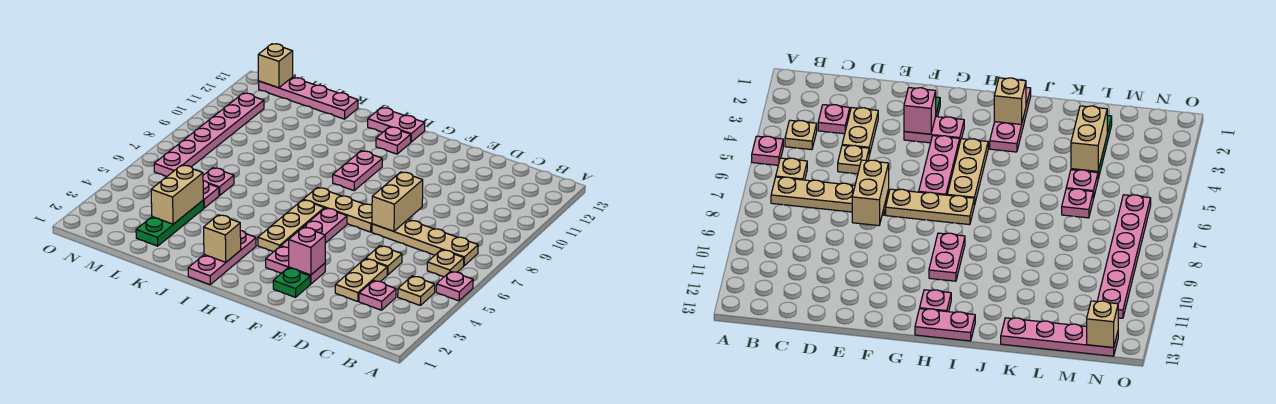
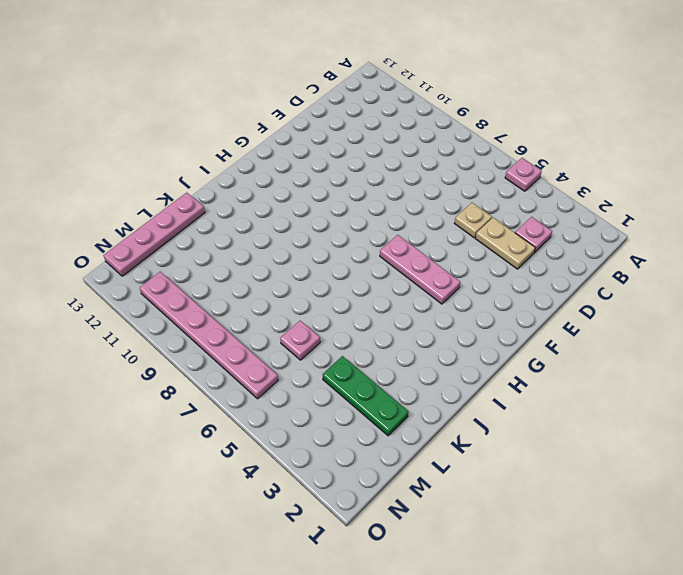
none -> tan plate B4 level 1
none -> tan plate B6 level 1
none -> tan plate B7:E7 level 1

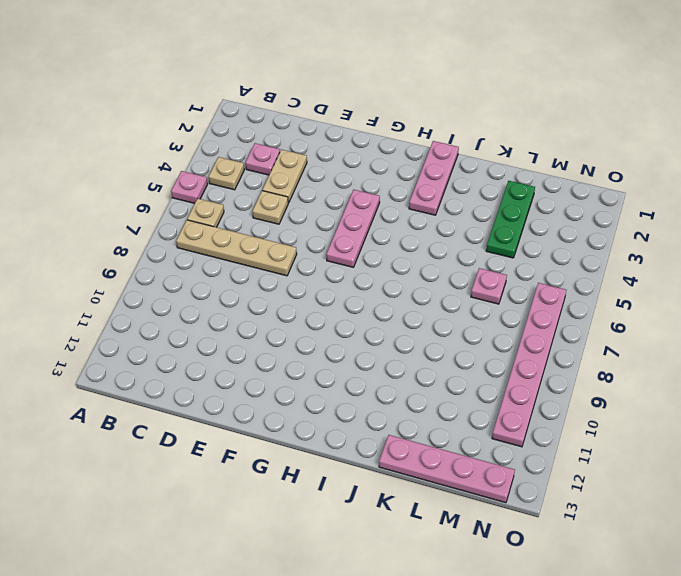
none -> green plate F2 level 1
none -> pink plate F3:G3 level 1
none -> tan plate F7:H7 level 1

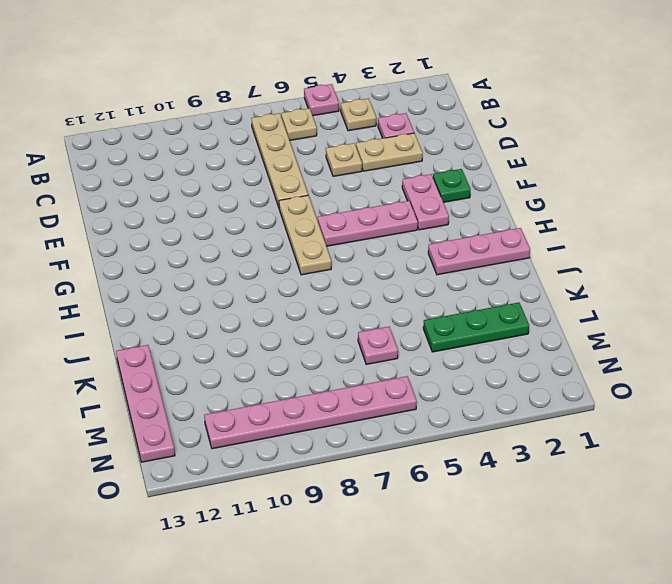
none -> tan plate H4:H6 level 1
none -> pink plate H9:H10 level 1
none -> pink plate H12 level 1

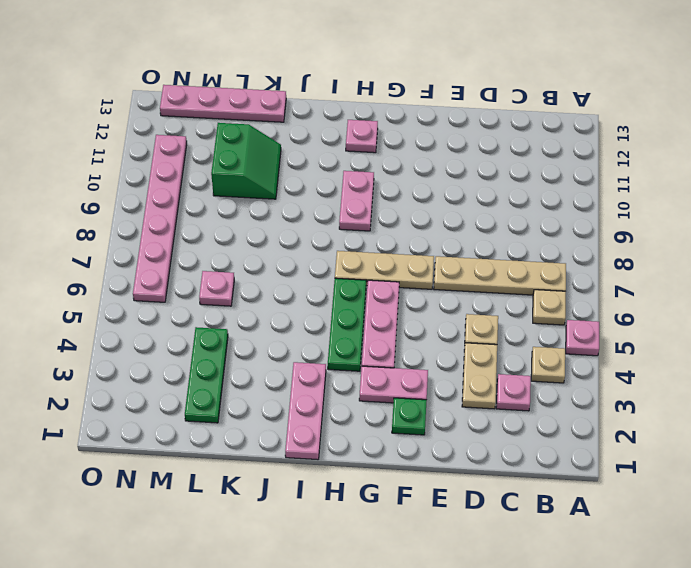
green plate H4:H6 level 1 -> tan plate H4:H6 level 1
green slope K10:L11 level 1 top L -> none
none -> pink plate H13:I13 level 1
none -> pink plate L5 level 1
none -> tan brick E7:E8 level 2

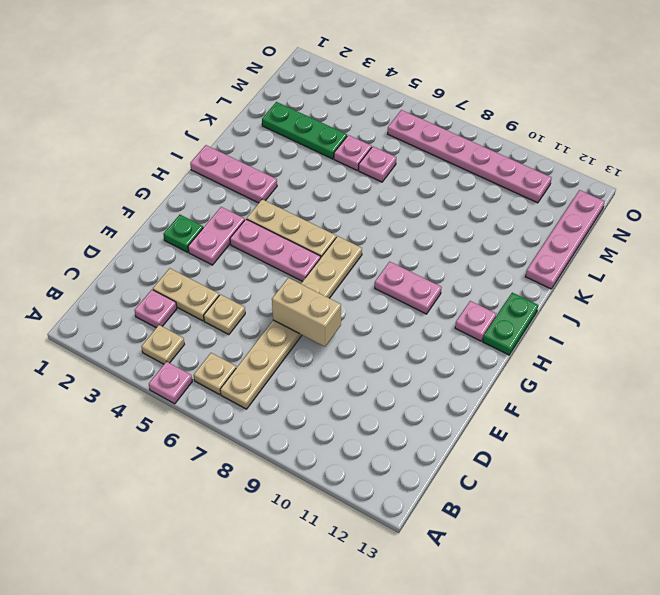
green plate H13:I13 level 1 -> pink plate H13:I13 level 1
none -> pink brick F3 level 2
none -> tan brick I2 level 2
none -> tan brick L3:L4 level 2

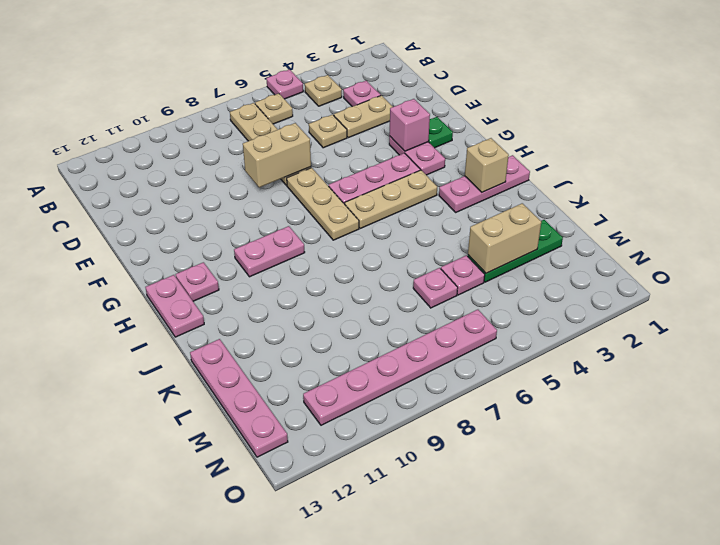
none -> tan brick N13 level 2

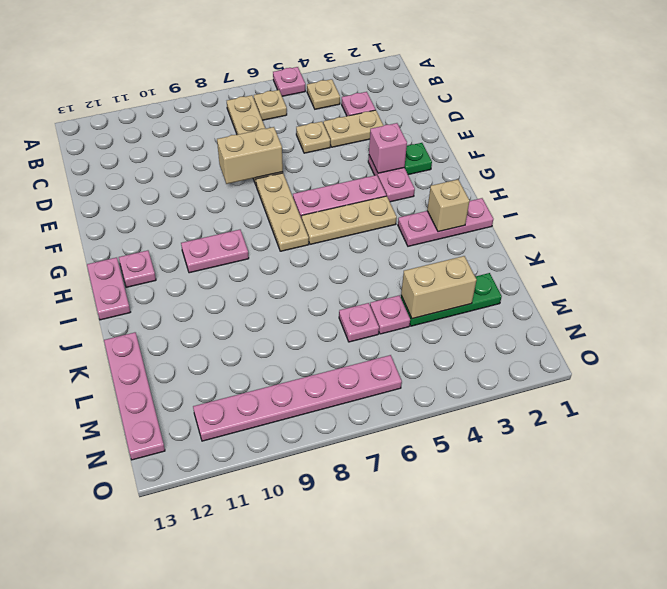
none -> tan brick N13 level 2

